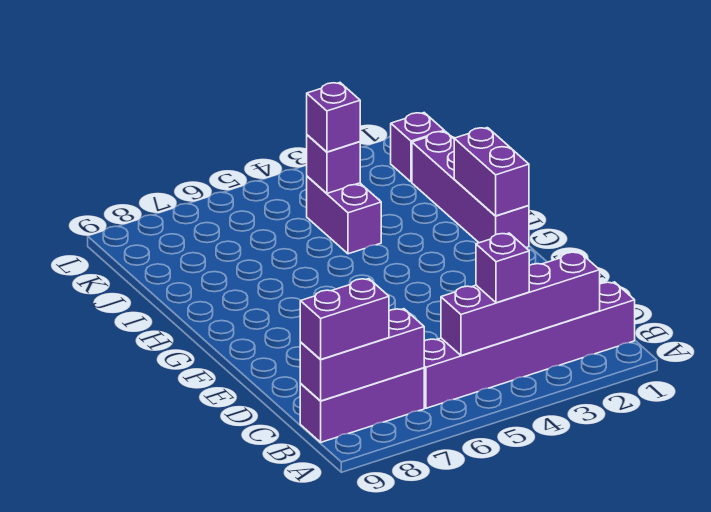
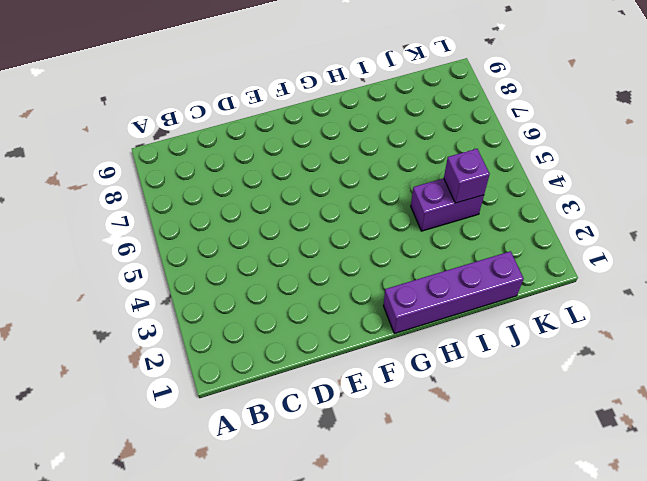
none -> purple brick B1:B6 level 1
none -> purple brick B7:B9 level 1
none -> purple brick K1 level 1

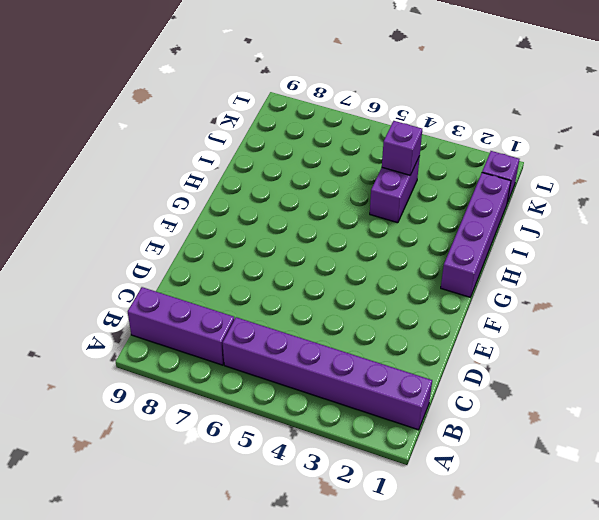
none -> purple brick B2:B5 level 2
none -> purple brick B7:B9 level 2
none -> purple brick G1:H1 level 2

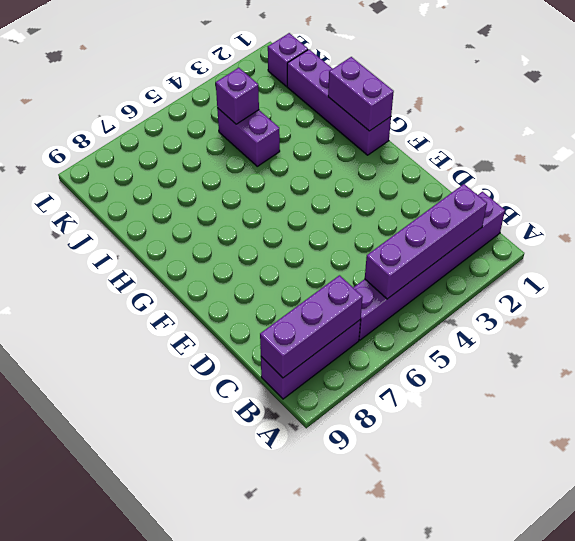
none -> purple brick B4 level 3
none -> purple brick B8:B9 level 3
none -> purple brick J4 level 3

